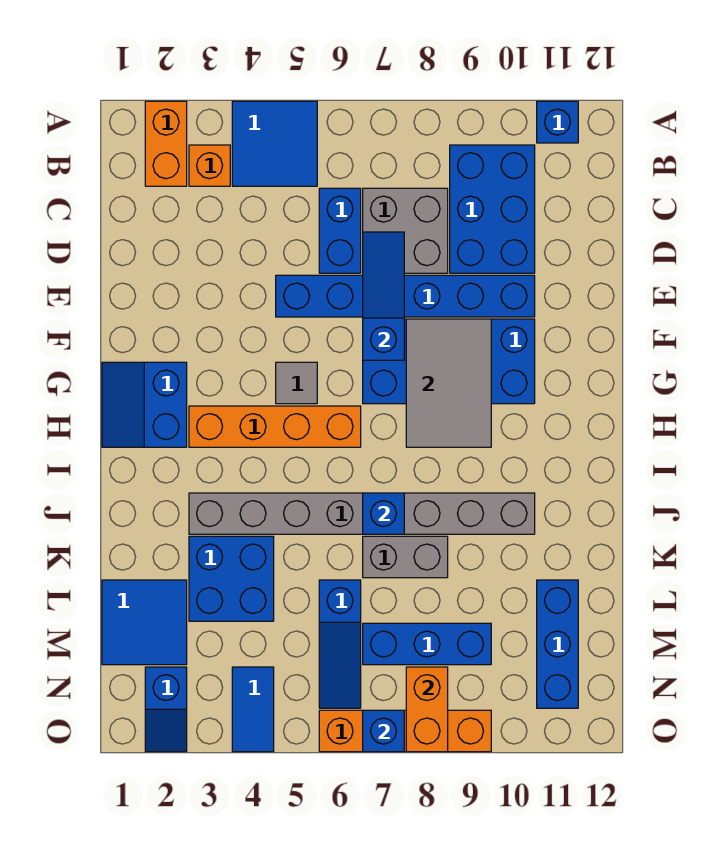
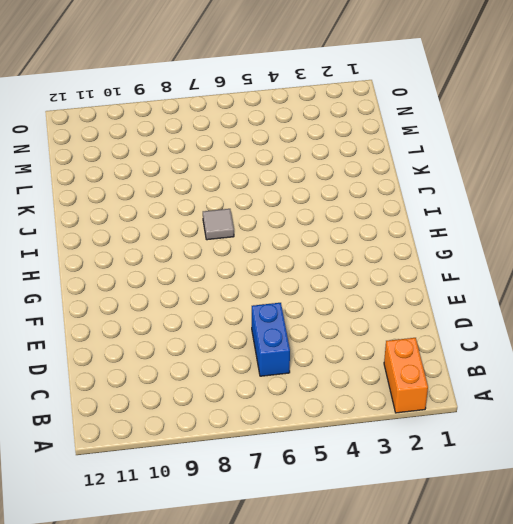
grey tile I7 level 1 -> grey tile G5 level 1
none -> blue tile A4:B5 level 1
none -> blue brick A11 level 1
none -> orange brick B3 level 1

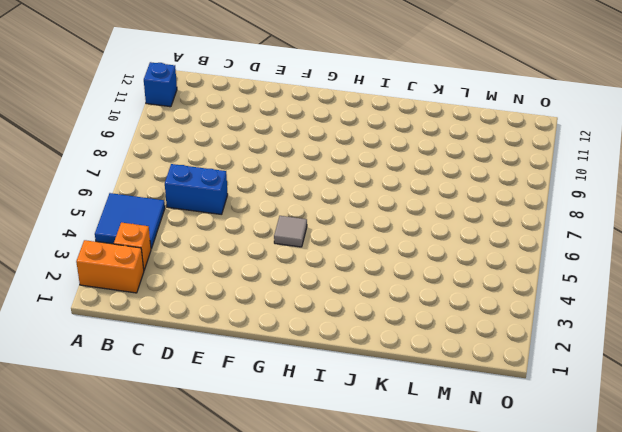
none -> blue brick B9:D10 level 1
none -> grey brick C7:D8 level 1
none -> blue brick E5:E10 level 1

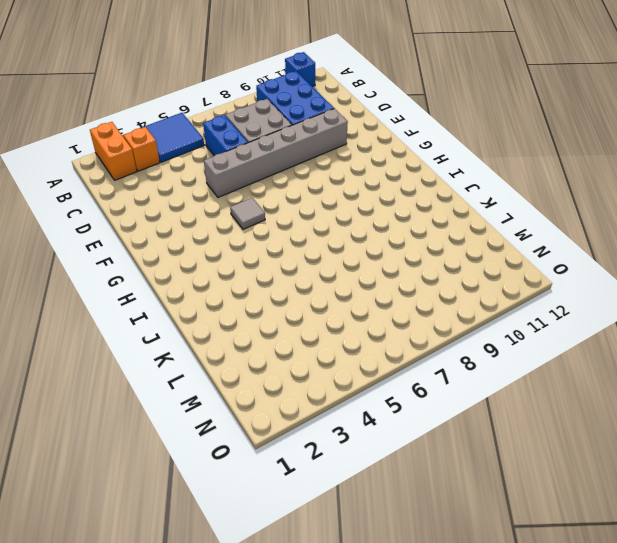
grey brick E5:E10 level 1 -> blue brick E5:E10 level 1
none -> blue brick F7:G10 level 1
none -> blue slope G1:H2 level 1 top 2
none -> orange brick H3:H6 level 1

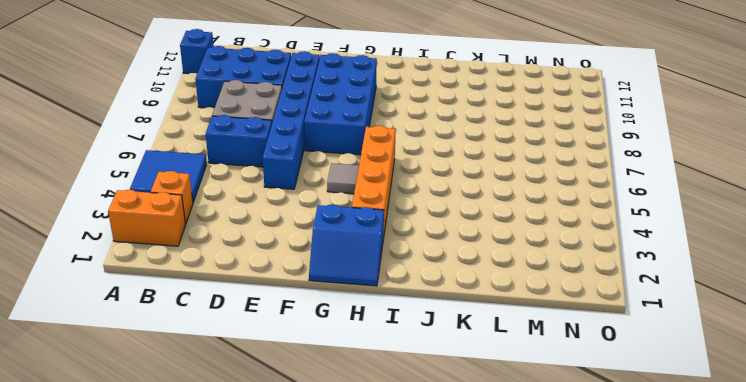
none -> grey brick J3:J10 level 1
none -> blue brick K3:L4 level 1
none -> grey brick K7:K8 level 1

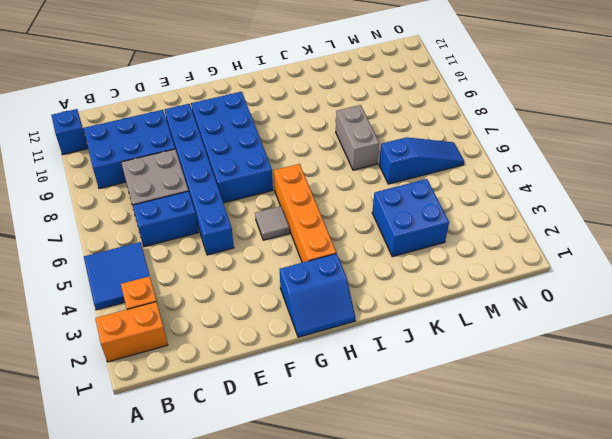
none -> grey brick J3:J10 level 1
none -> blue tile L1:M2 level 1
none -> blue brick L11:N11 level 1

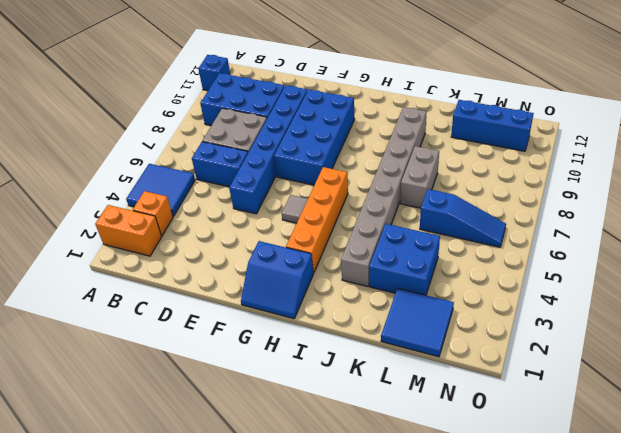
none -> blue brick M7:M9 level 1
none -> blue slope N2:O2 level 1 top N
none -> blue tile N4:O4 level 1

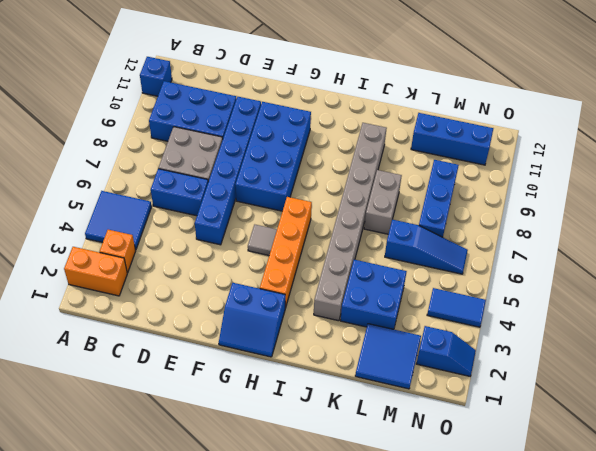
none -> orange brick O6:O9 level 1
none -> blue slope D7:F7 level 2 top F
none -> grey tile F8:H9 level 2

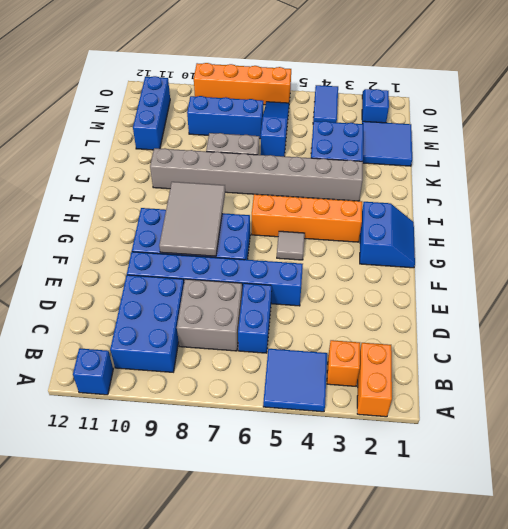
none -> blue slope D7:F7 level 2 top F
none -> blue brick J7 level 2
none -> orange brick N8:O8 level 2

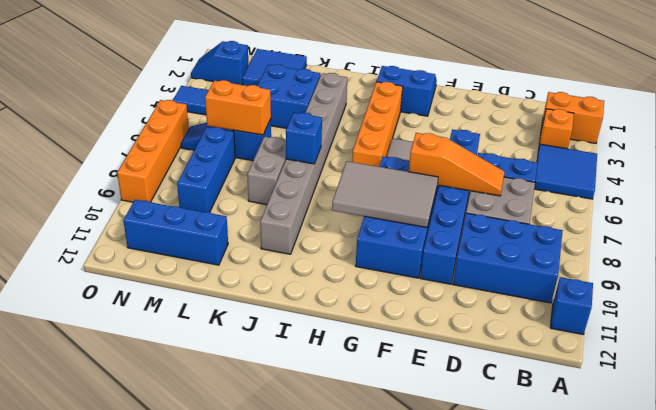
orange slope D7:F7 level 2 top F -> blue slope D7:F7 level 2 top F
orange brick L6:M6 level 2 -> orange brick N8:O8 level 2
none -> blue brick O7 level 2

